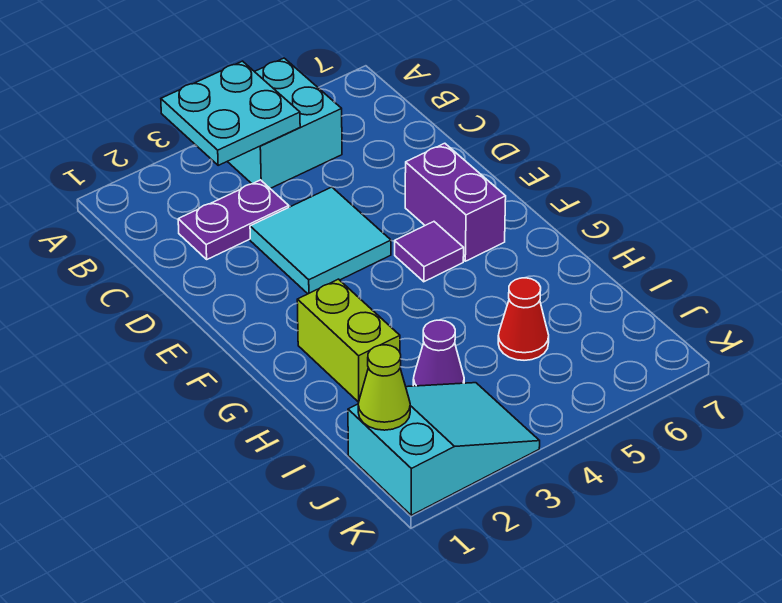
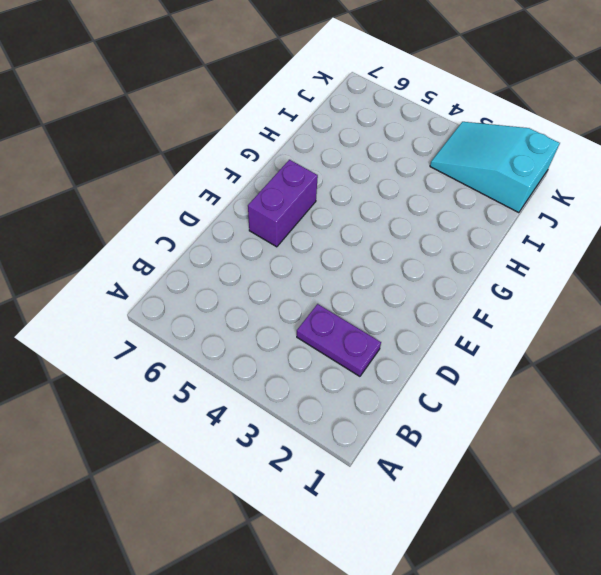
none -> cyan brick A4:B5 level 1
none -> cyan tile D3:E4 level 1

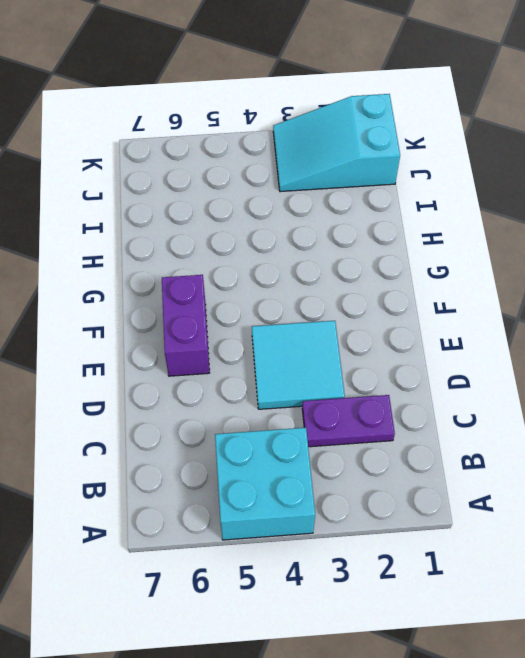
none -> purple tile F5 level 1
none -> lime brick G2:H2 level 1

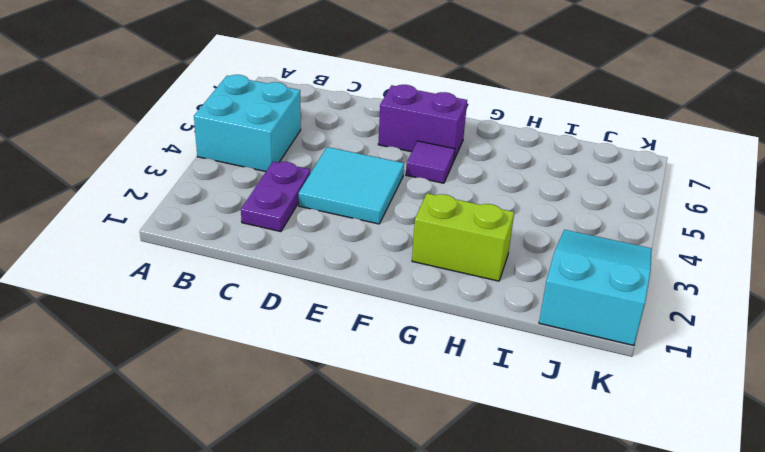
none -> purple cone I3 level 1
none -> red cone I5 level 1

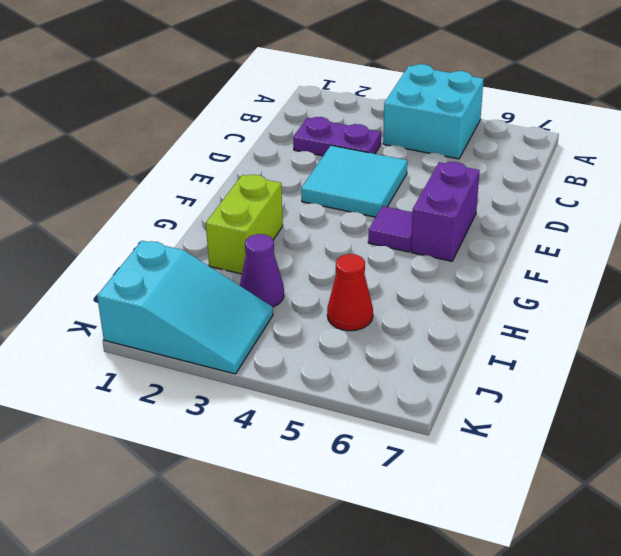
none -> cyan plate A3:B4 level 2
none -> lime cone J1 level 2

